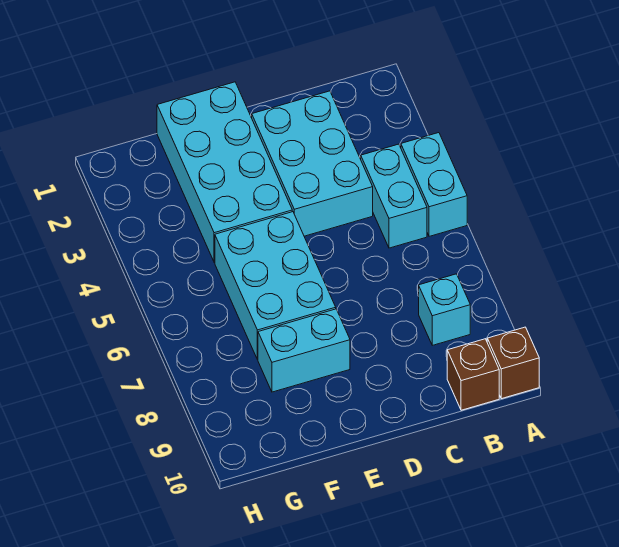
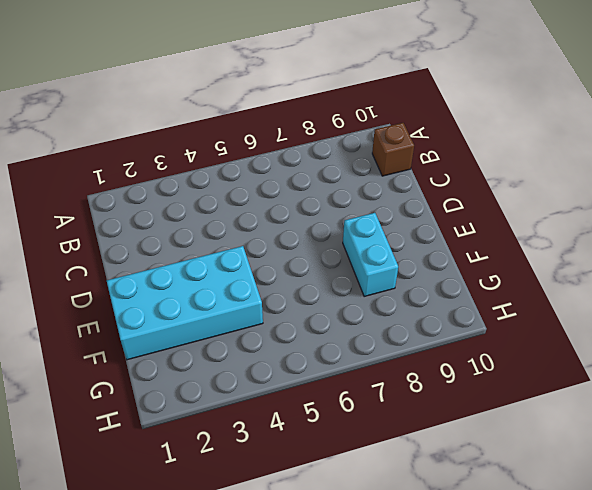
none -> cyan brick A4:A5 level 1
none -> brown brick A10 level 1

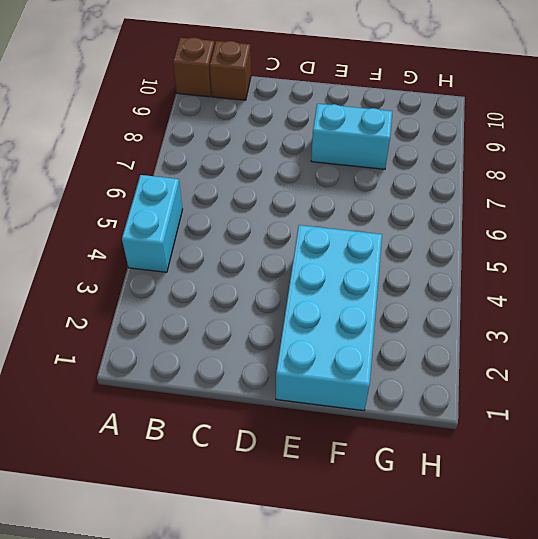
none -> cyan brick B4:B5 level 1
none -> cyan brick B8 level 1

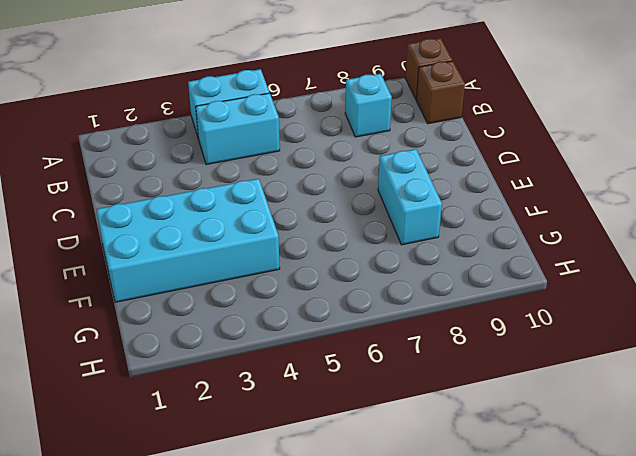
none -> cyan brick C2:D4 level 1
none -> cyan brick E5:F7 level 1

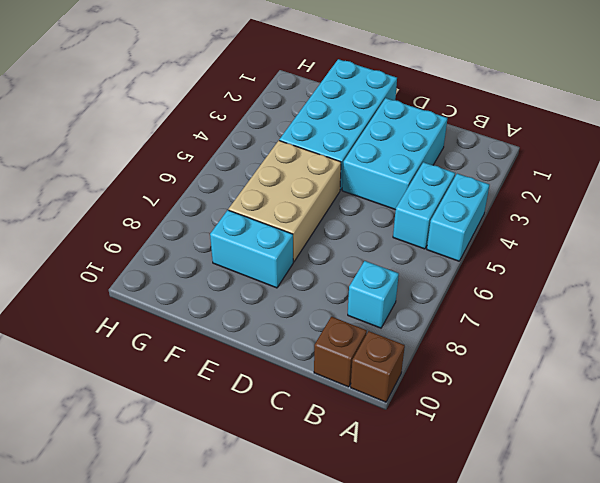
tan brick E5:F7 level 1 -> cyan brick E5:F7 level 1

